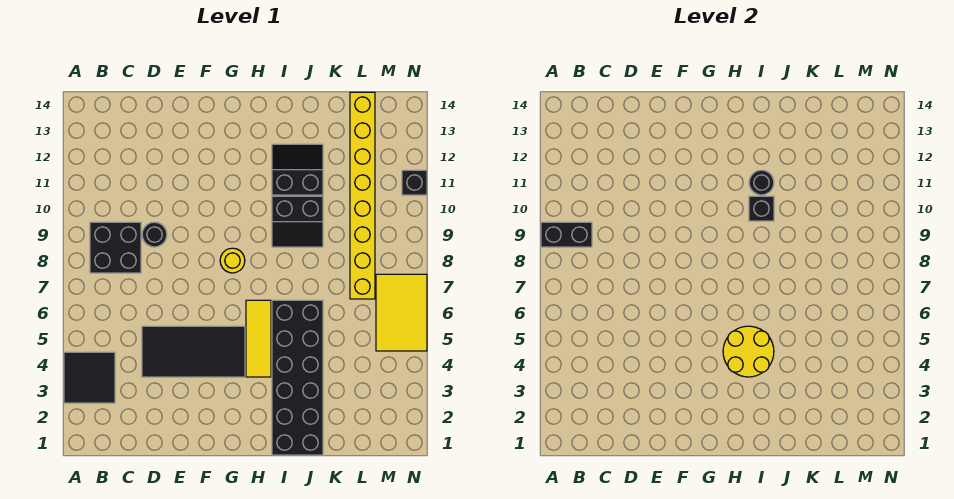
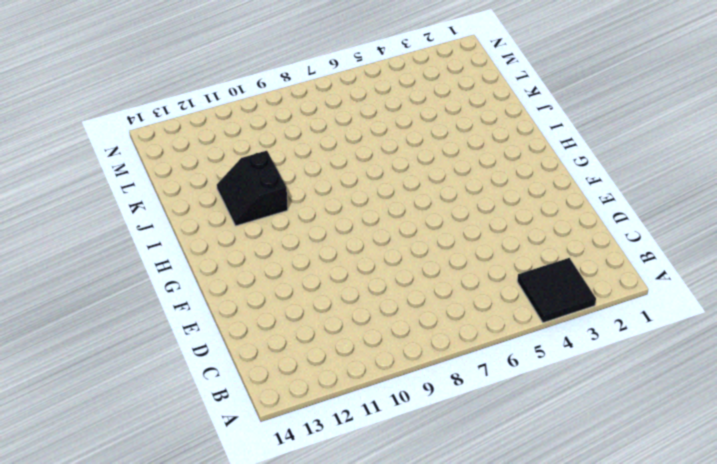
none -> black brick B8:C9 level 1
none -> black tile D4:G5 level 1
none -> black round brick D9 level 1

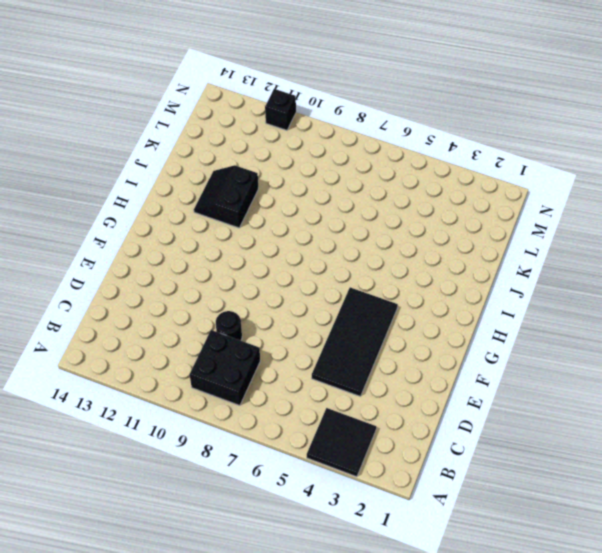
none -> yellow round brick G8 level 1
none -> yellow tile H4:H6 level 1
none -> black brick I1:J6 level 1

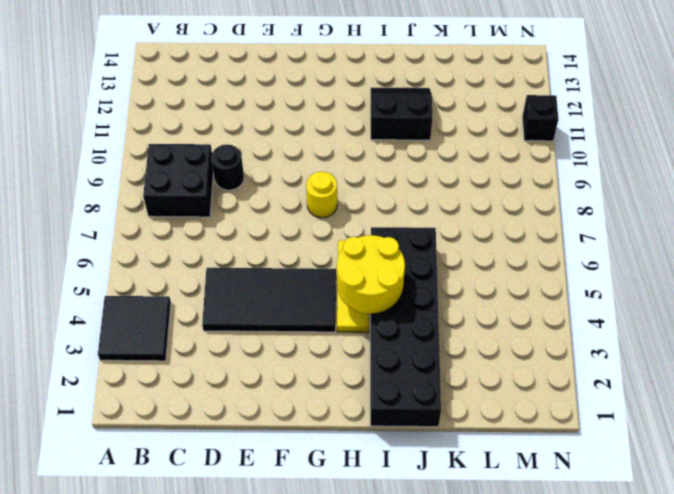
none -> black slope I9:J10 level 1 top 10
none -> yellow brick L7:L14 level 1
none -> yellow tile M5:N7 level 1

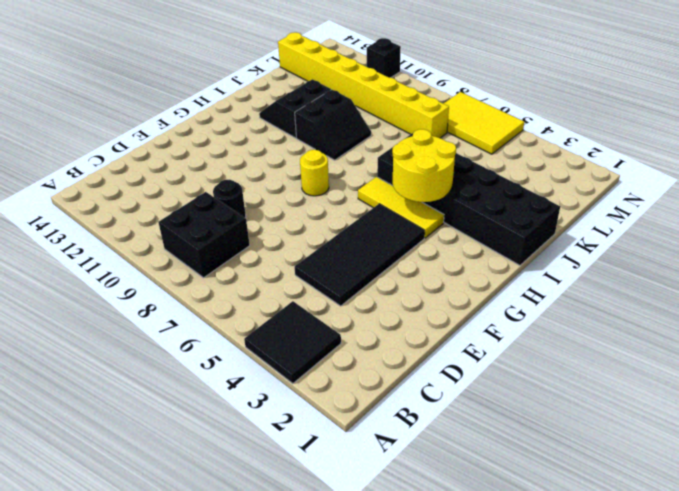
none -> black brick A9:B9 level 2
none -> black brick I10 level 2
none -> black round brick I11 level 2

